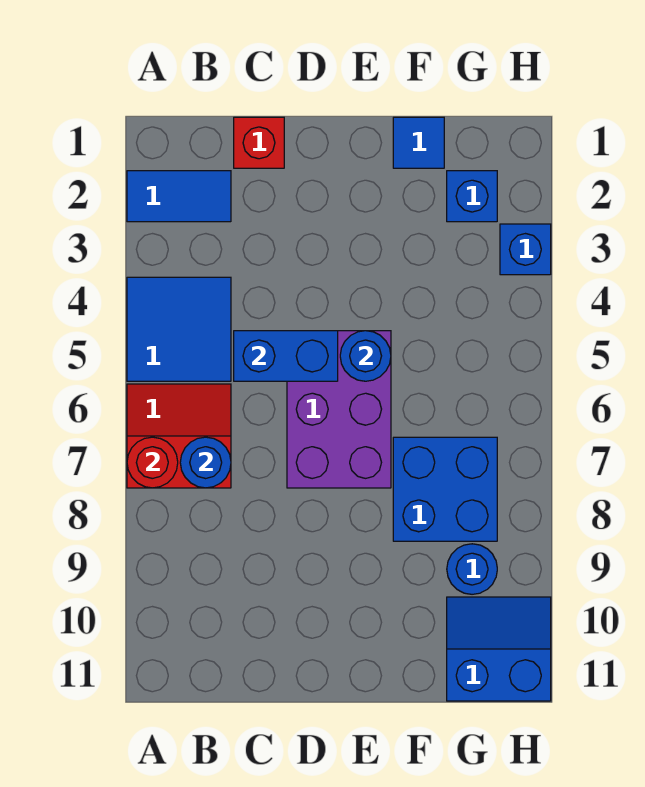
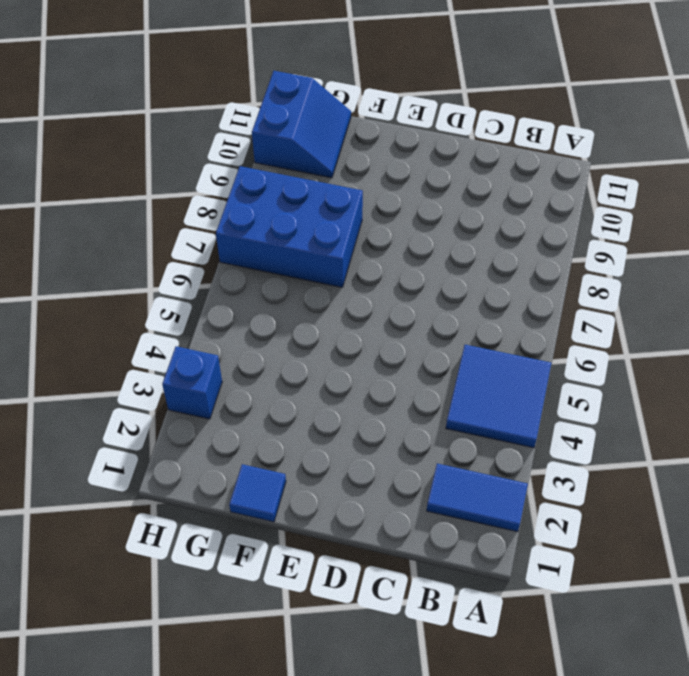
blue brick F7:H8 level 1 -> blue brick F7:G8 level 1
blue slope G10:H11 level 1 top H -> blue slope G10:H11 level 1 top 11
none -> red slope A6:B7 level 1 top 7
none -> red brick C1 level 1
none -> purple brick D5:E7 level 1

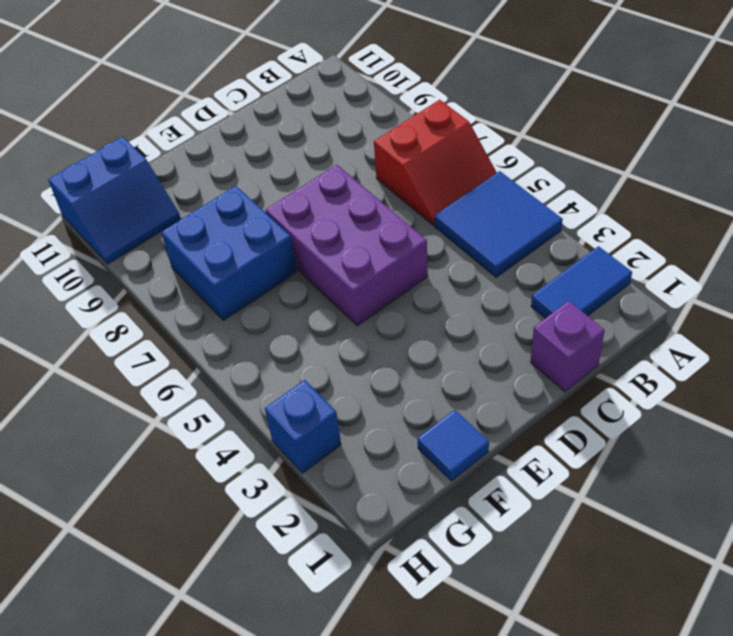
purple brick C1 level 1 -> red brick C1 level 1
none -> blue brick G2 level 1
none -> blue round brick G9 level 1
none -> red round brick A7 level 2

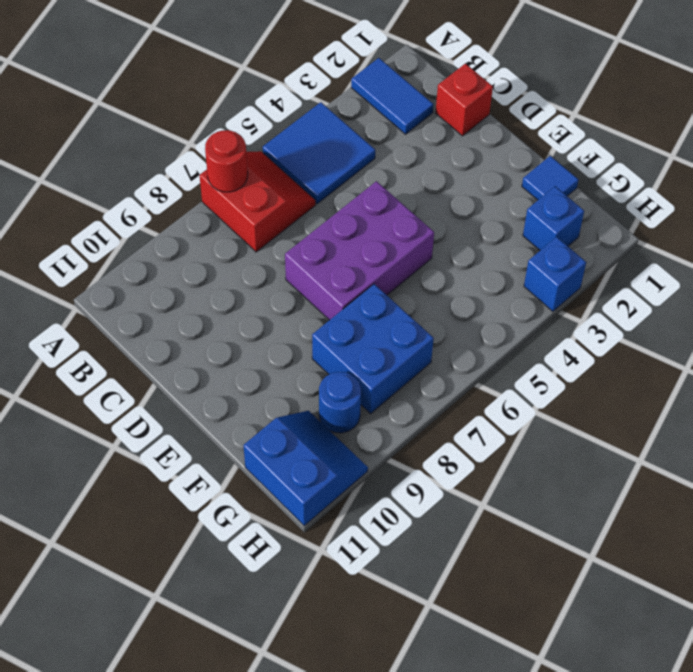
none -> blue round brick B7 level 2
none -> blue brick C5:D5 level 2
none -> blue round brick E5 level 2

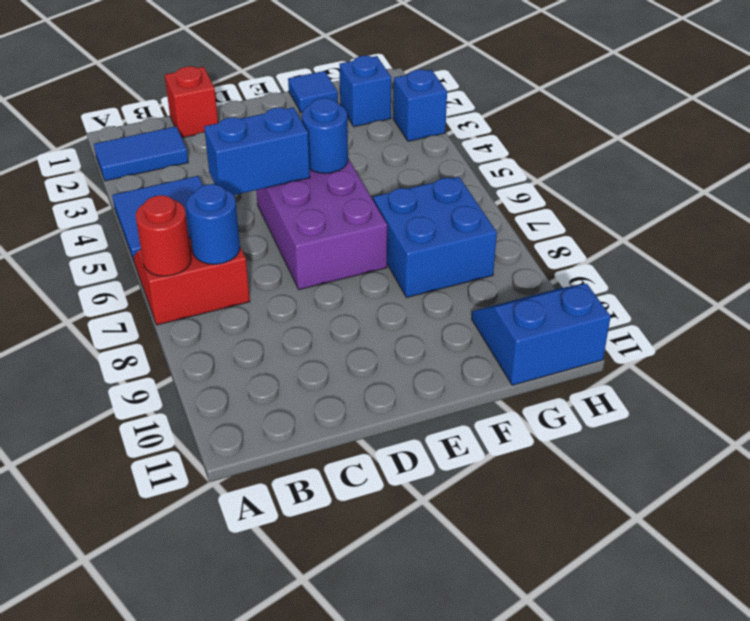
none -> blue round brick G9 level 1

